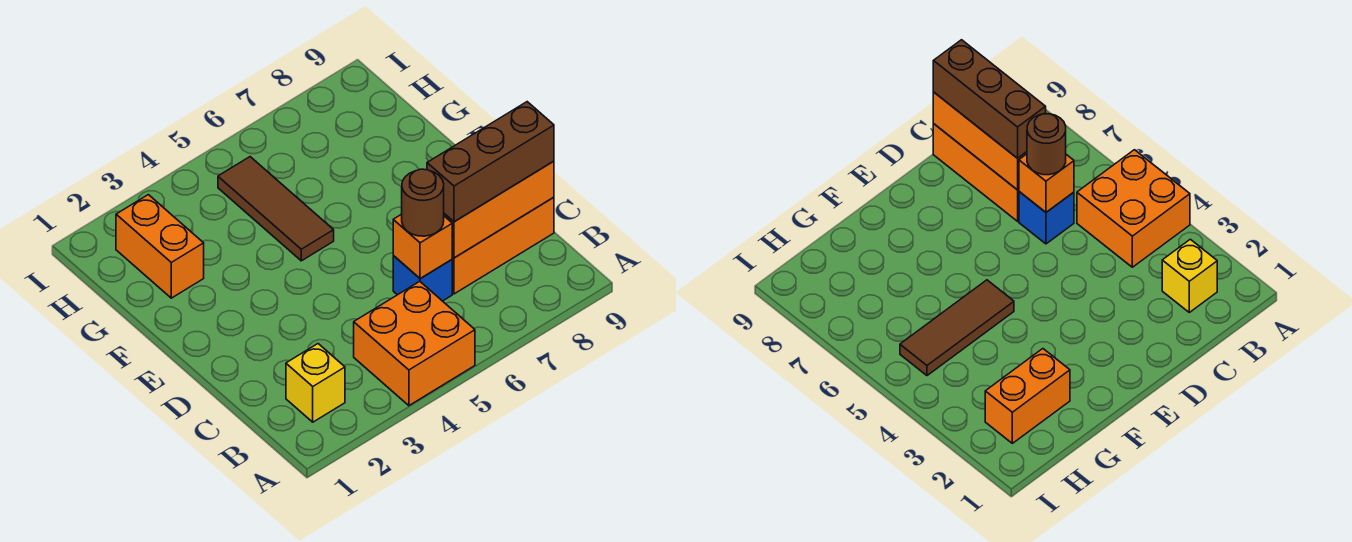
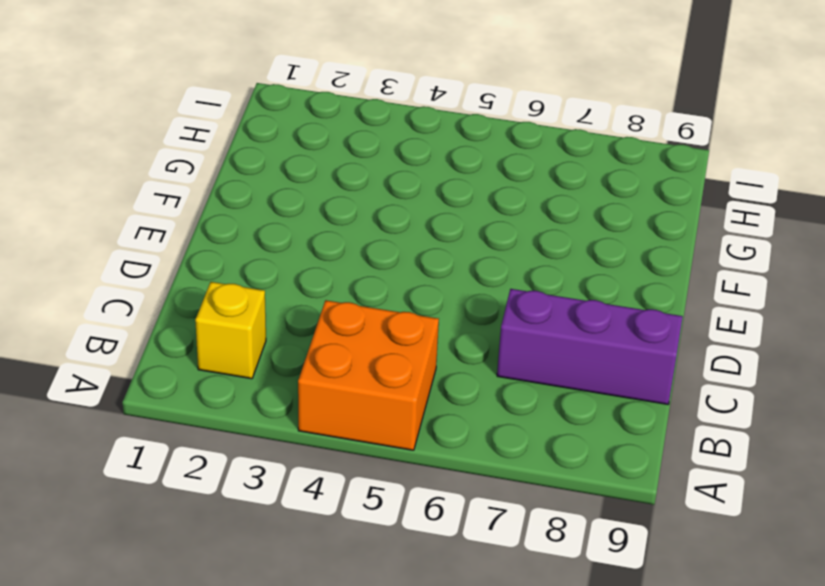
purple brick C7:C9 level 1 -> orange brick C7:C9 level 1
none -> blue brick C6 level 1
none -> brown tile F5:H5 level 1

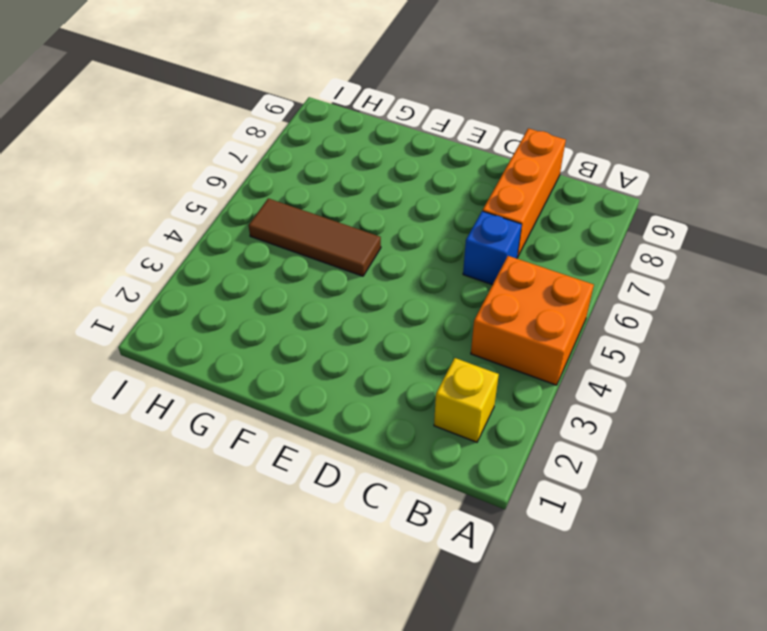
none -> orange brick G2:H2 level 1
none -> orange brick C6 level 2

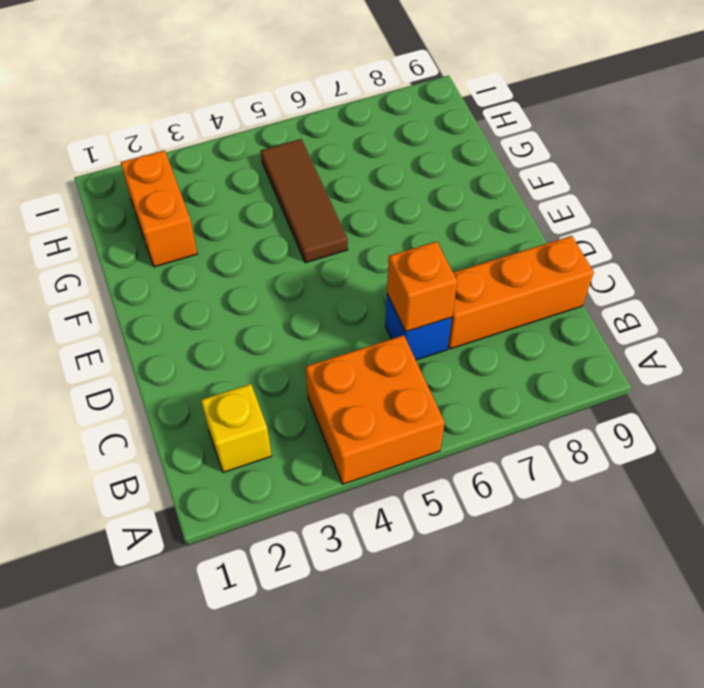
none -> orange brick C7:C9 level 2
none -> brown round brick C6 level 3

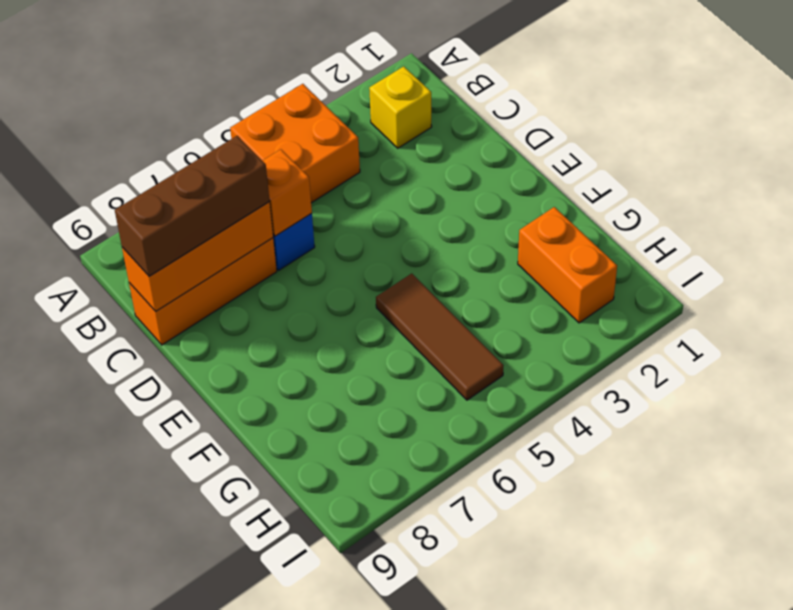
none -> brown round brick C6 level 3

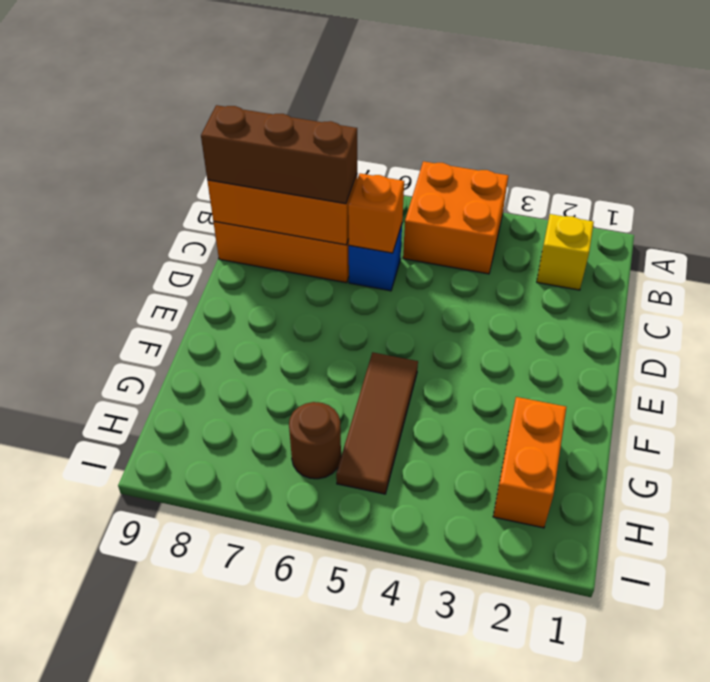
brown round brick H6 level 1 -> brown round brick C6 level 3

